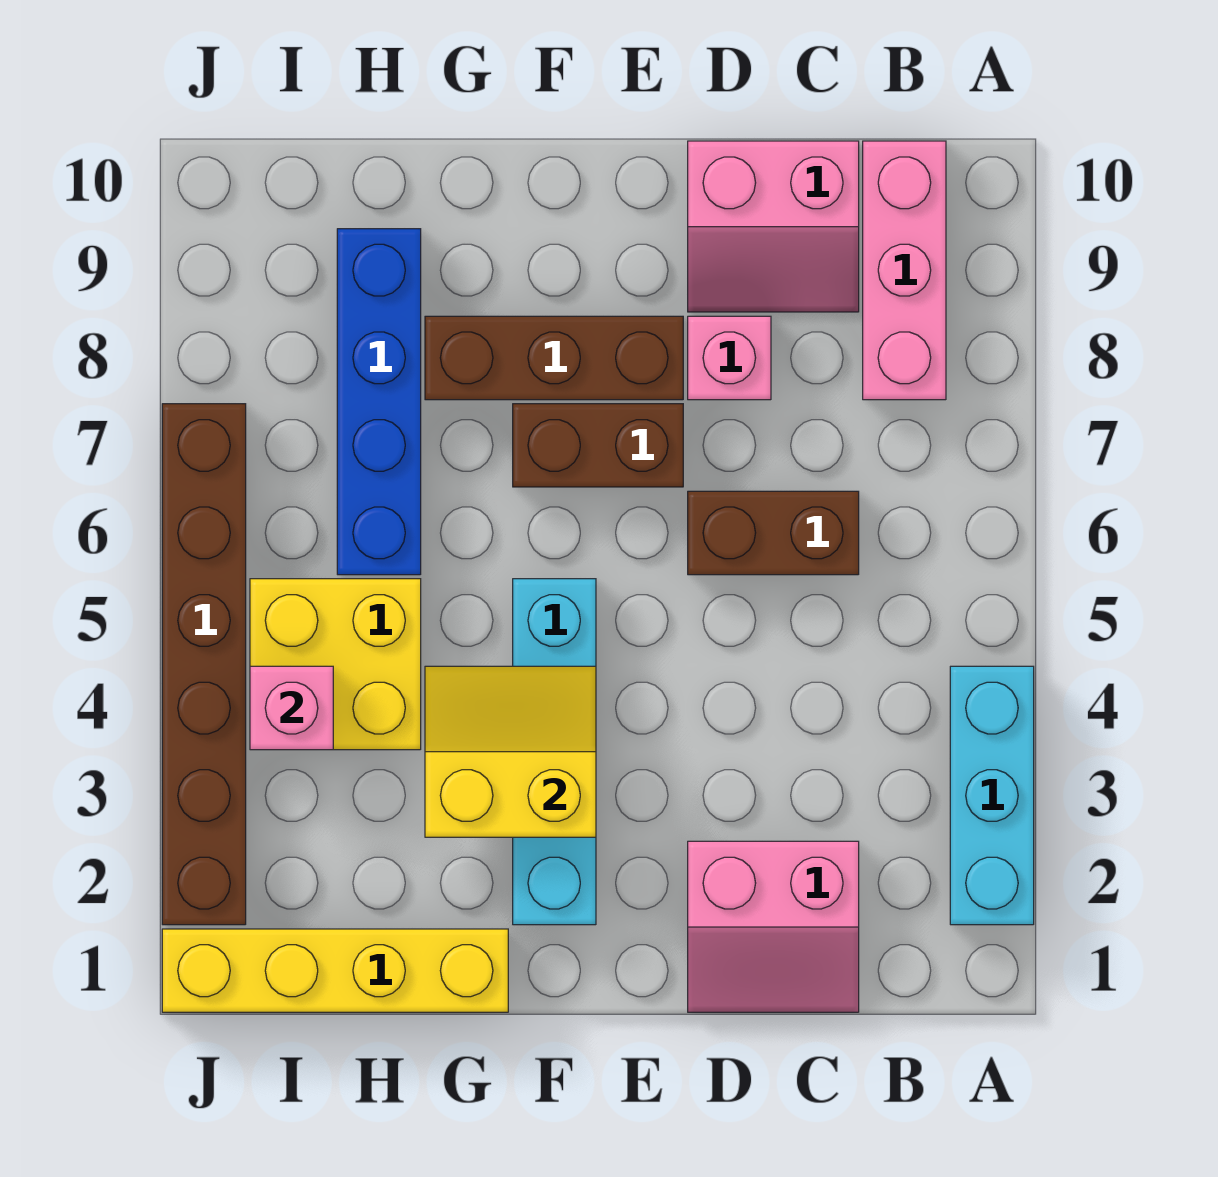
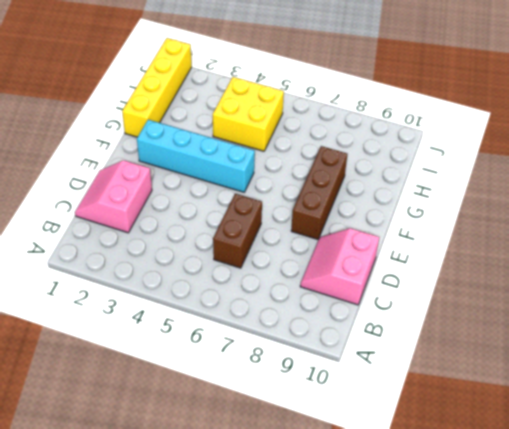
none -> cyan brick A2:A4 level 1
none -> pink brick B8:B10 level 1
none -> pink brick D8 level 1

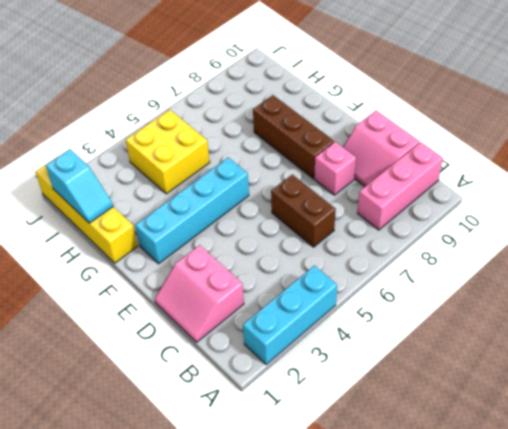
cyan slope H1:I1 level 2 top I -> none
none -> brown brick E7:F7 level 1
none -> blue brick H6:H9 level 1
none -> brown brick J2:J7 level 1

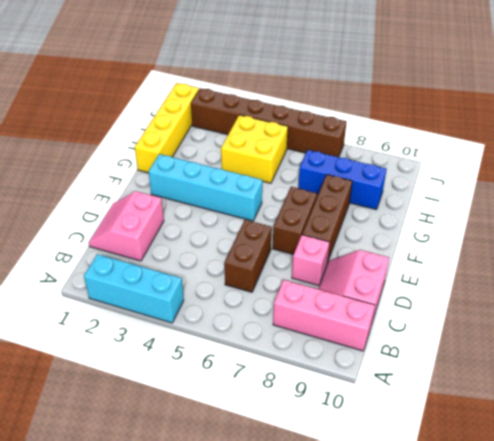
blue brick H7:H9 level 1 -> blue brick H6:H9 level 1
none -> yellow slope F3:G4 level 2 top 3
none -> pink brick I4 level 2

